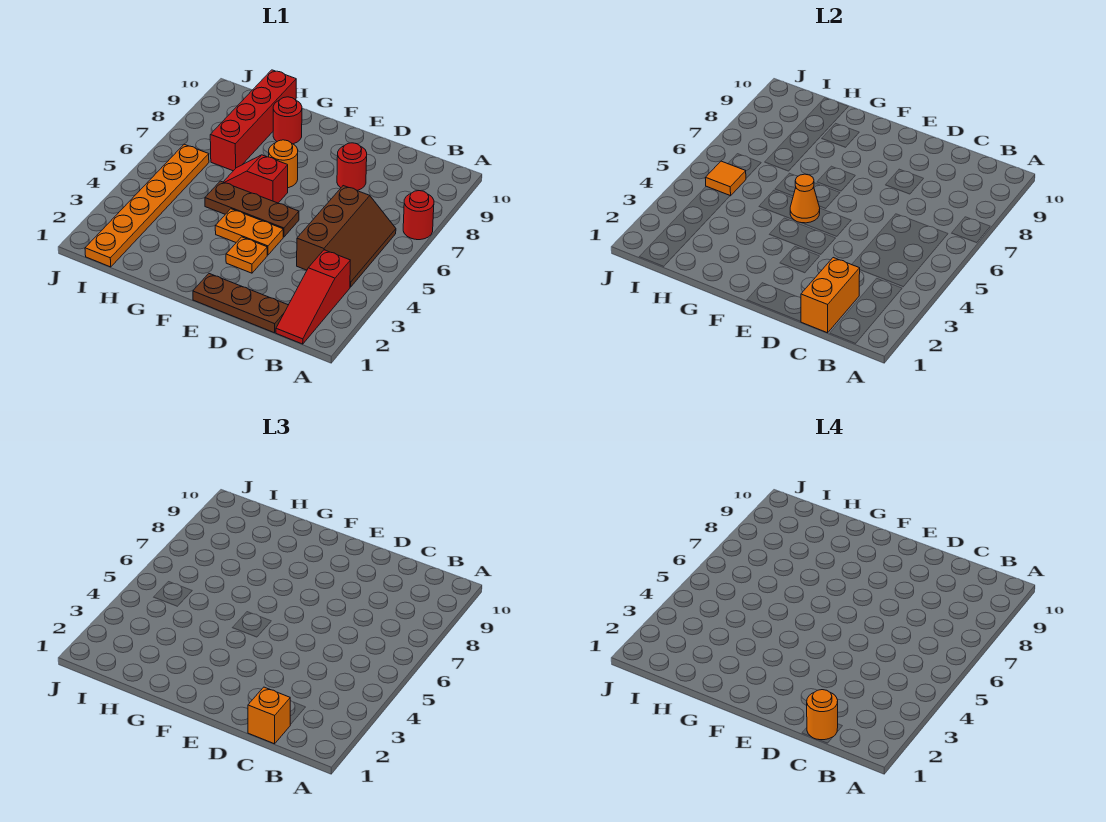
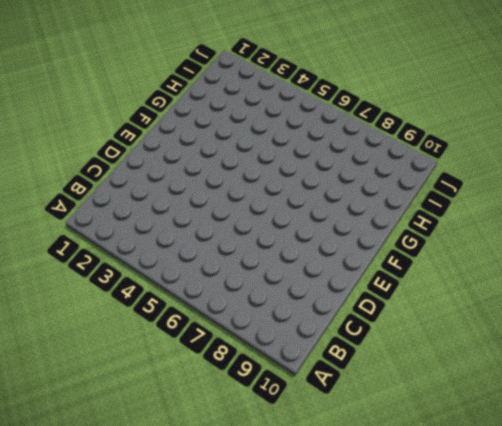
none -> red round brick A7 level 1
none -> red slope B1:B3 level 1 top 3
none -> brown slope B4:C6 level 1 top C

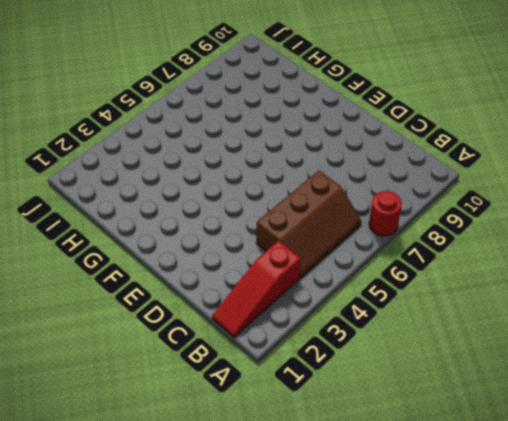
none -> brown plate C1:E1 level 1
none -> red round brick D8 level 1
none -> orange plate E3 level 1

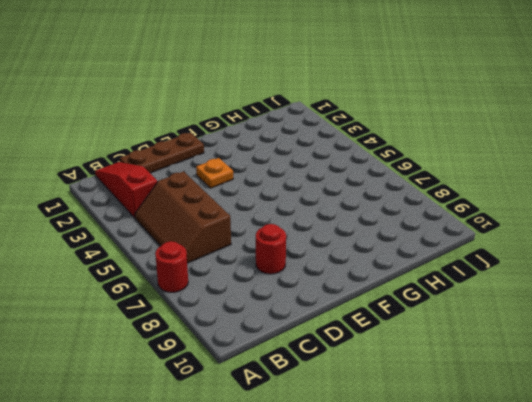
none -> orange plate E4:F4 level 1
none -> brown plate E5:G5 level 1
none -> red slope F6:G6 level 1 top F

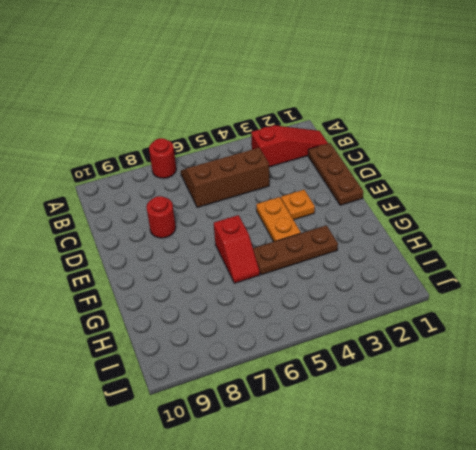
brown plate G3:G5 level 1 -> brown plate E5:G5 level 1
none -> orange round brick F7 level 1
none -> red round brick G9 level 1
none -> red brick H7:H10 level 1

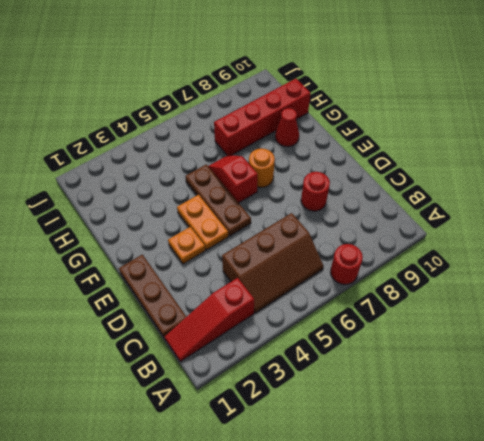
red cone G9 level 1 -> red round brick G9 level 1
none -> orange plate I1:I6 level 1
none -> orange brick C1:C2 level 2
none -> orange cone F5 level 2

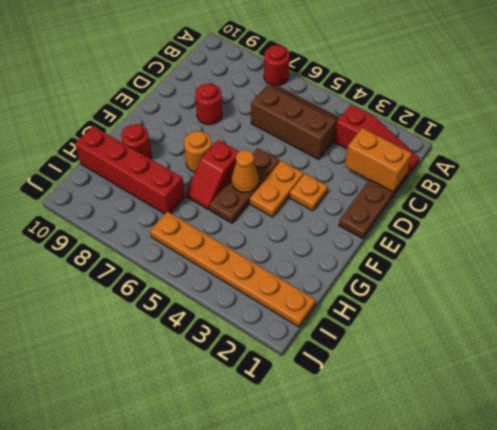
none -> orange tile I5 level 2
none -> orange brick C1 level 3
none -> orange round brick C1 level 4

